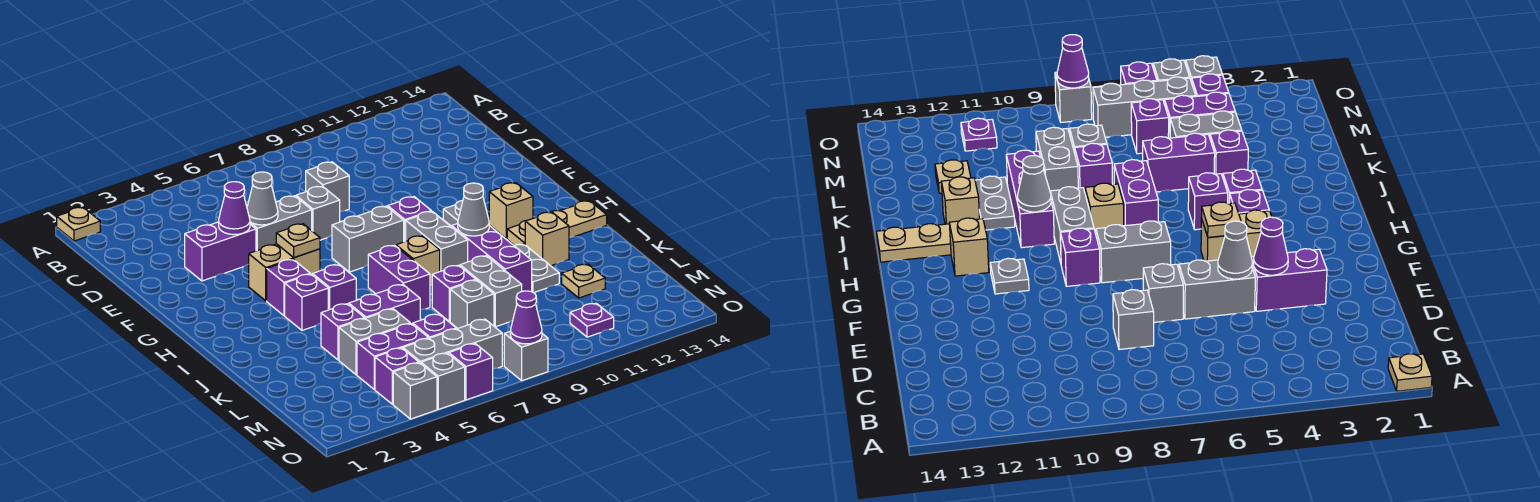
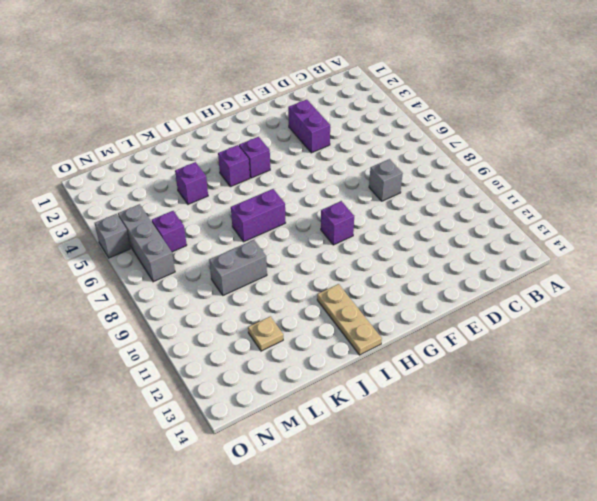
none -> tan plate A1 level 1
none -> grey brick E5:E6 level 1
none -> grey brick E7 level 1
none -> tan brick G4:G5 level 1

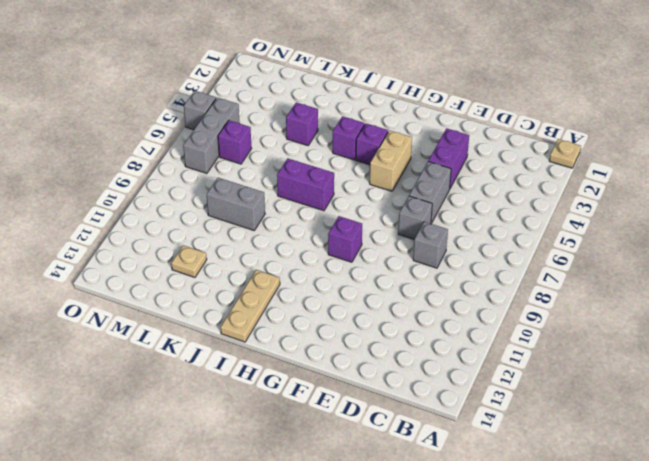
none -> grey brick G7:G8 level 1
none -> grey plate G11 level 1
none -> grey brick H9:I9 level 1
none -> tan brick H12 level 1

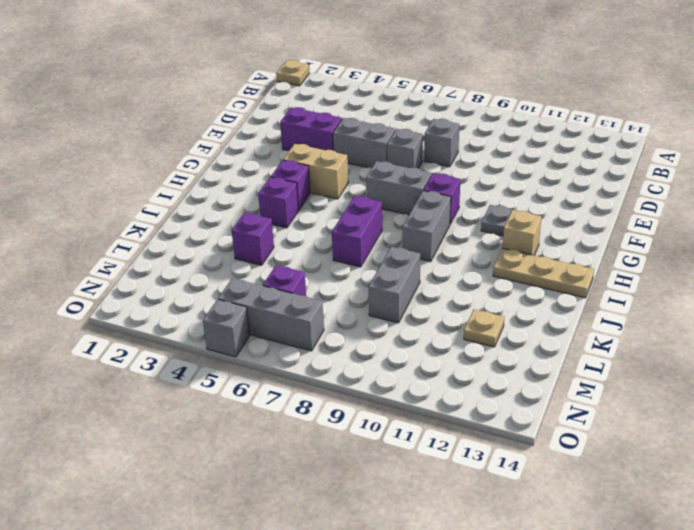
none -> purple brick I5 level 1
none -> tan brick I8 level 1
none -> purple brick I10:K10 level 1
none -> grey plate J11:K11 level 1

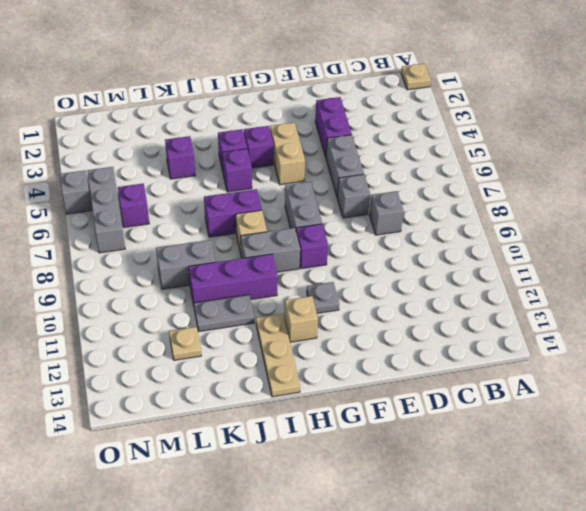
none -> tan brick J12 level 1
none -> purple brick K5:K6 level 1
none -> purple brick K8 level 1
none -> grey brick L4:L5 level 1

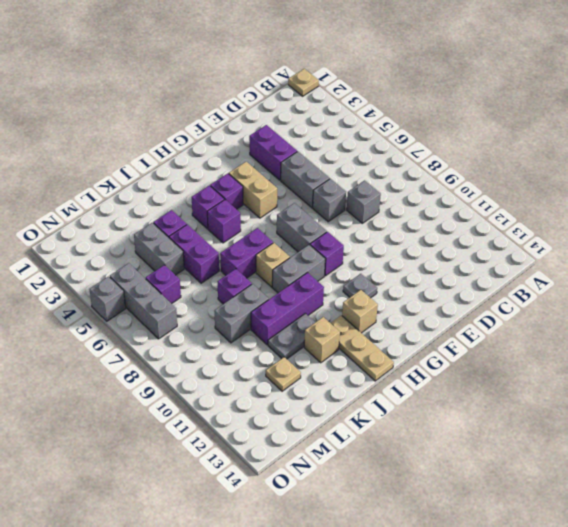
none -> grey brick L8 level 1
none -> purple brick M4:M5 level 1
none -> purple brick N4 level 1
none -> purple plate N11 level 1

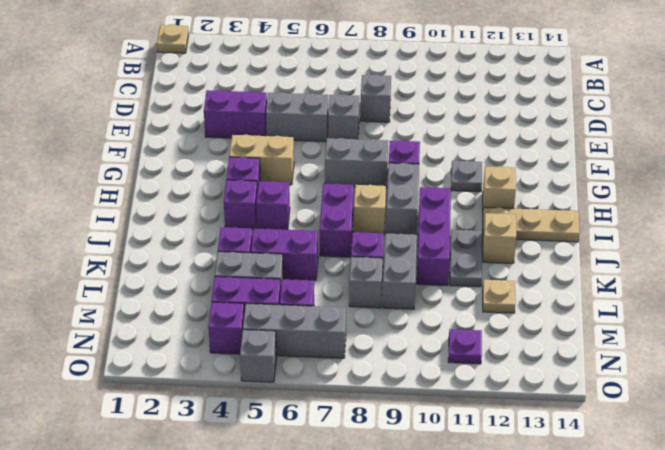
none -> grey brick O4 level 1
none -> purple brick O6 level 1
none -> grey brick O8 level 1
none -> purple cone E4 level 2

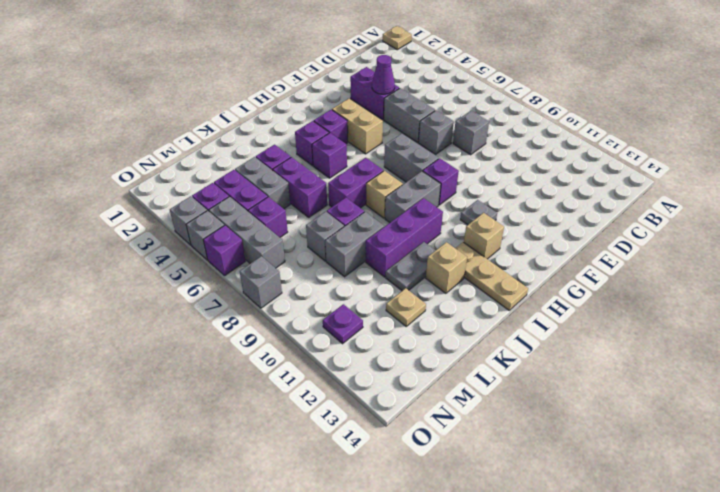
none -> grey cone E5 level 2
none -> tan plate G5 level 2
none -> grey cone I10 level 2
none -> purple cone O8 level 2

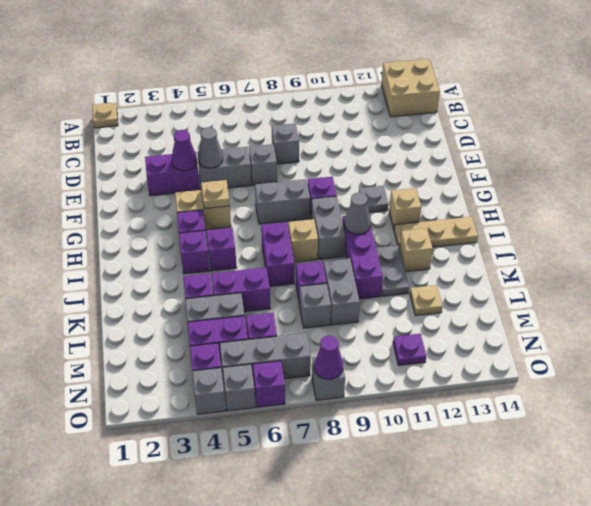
tan brick A13:B14 level 1 -> none

